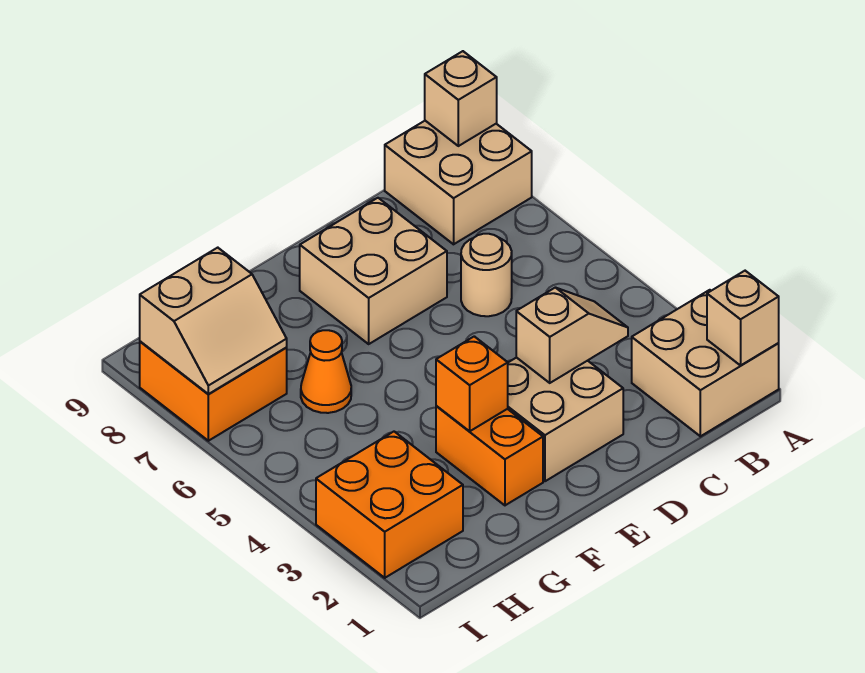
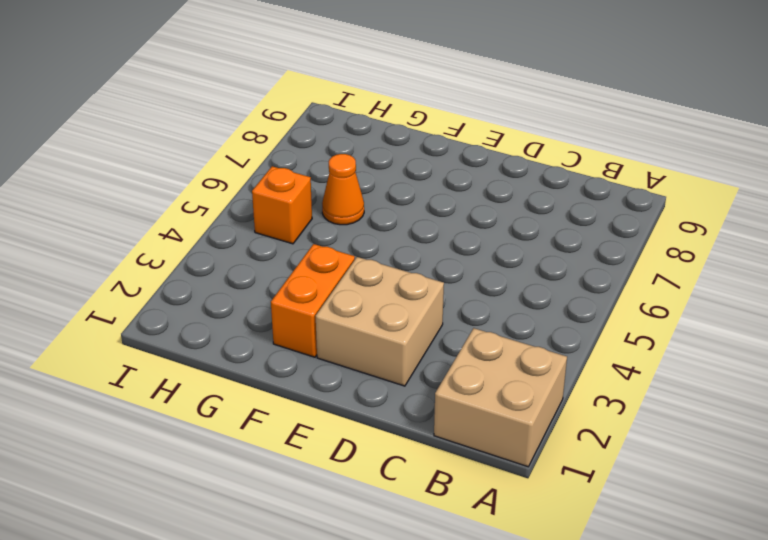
orange brick H5 level 1 -> orange brick F3 level 2
none -> tan brick A8:B9 level 1
none -> tan round brick C6 level 1
none -> tan brick D7:E8 level 1

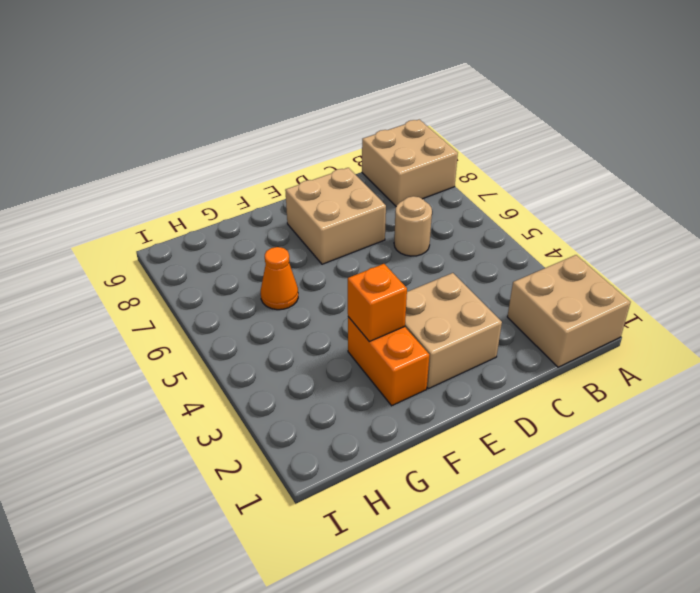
none -> orange brick H2:I3 level 1
none -> orange brick H7:I8 level 1
none -> tan brick A1 level 2

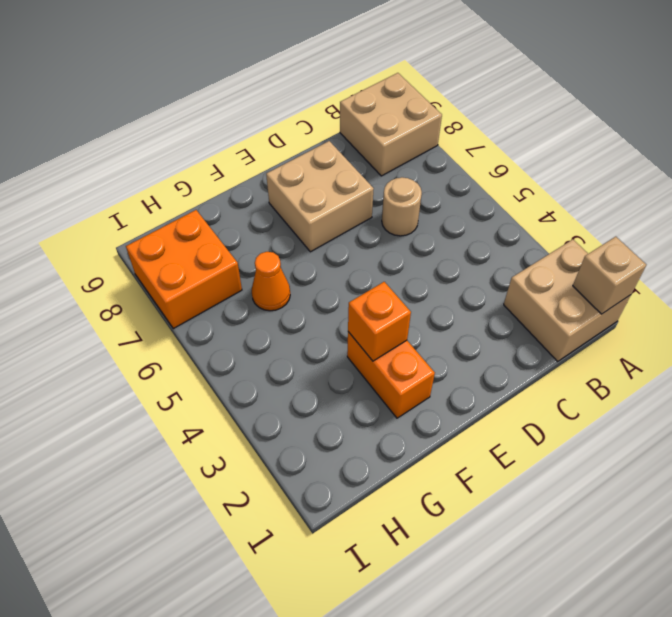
none -> tan brick D2:E3 level 1
none -> orange brick H2:I3 level 1
none -> tan brick A9 level 2

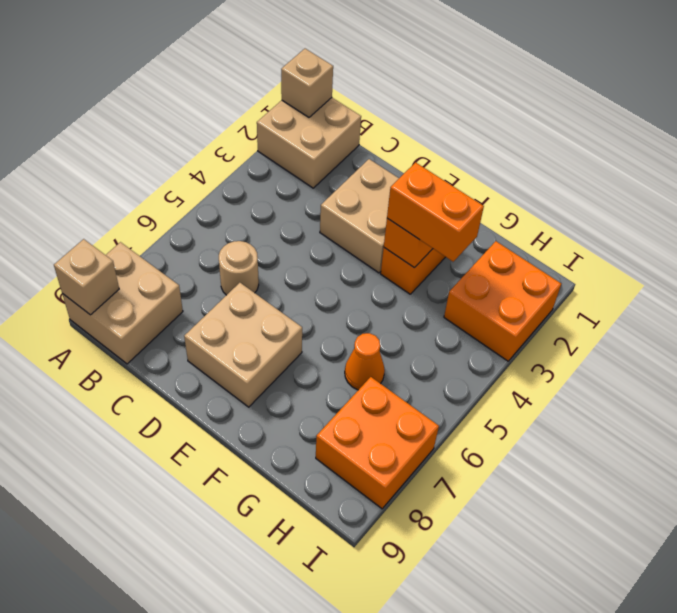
orange brick F3:G3 level 3 -> none
none -> tan slope C3:D3 level 2 top D
none -> tan slope H7:I8 level 2 top 8

